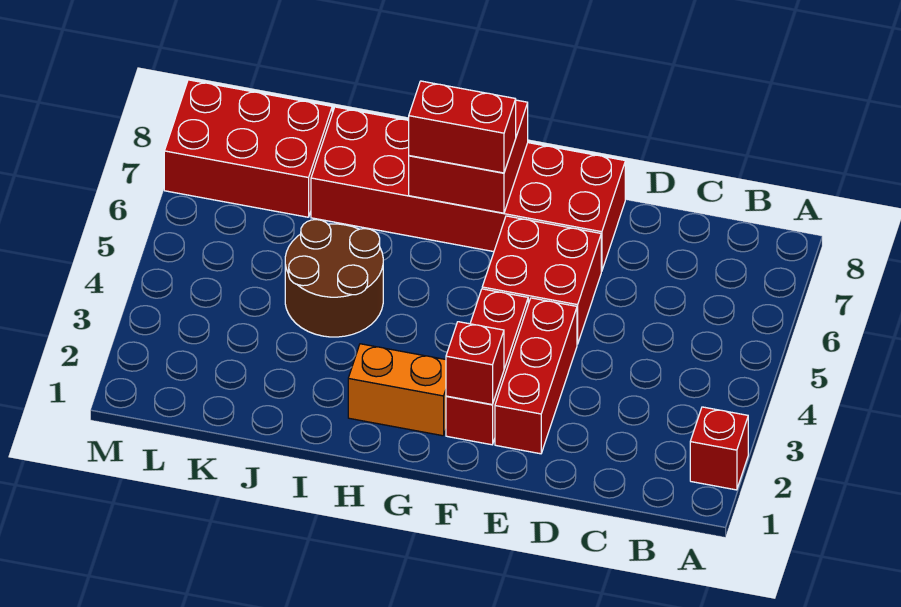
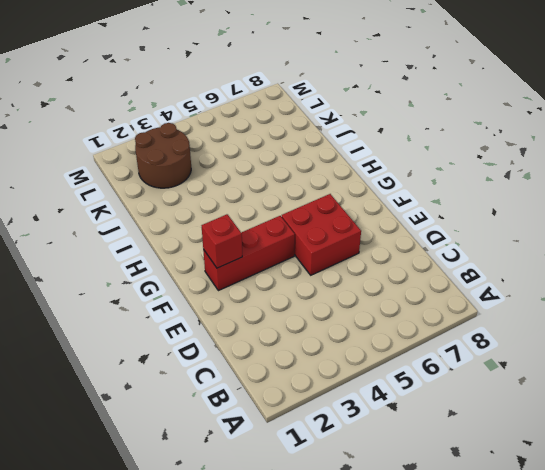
brown round brick K2:L3 level 1 -> brown round brick I4:J5 level 1
none -> red brick A2 level 1
none -> red brick E2:E4 level 1

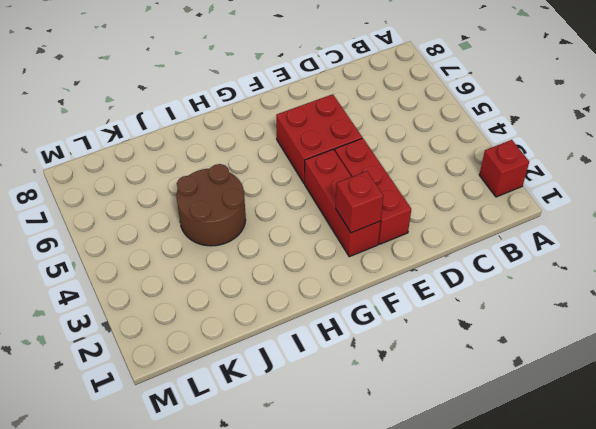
none -> red brick E7:J8 level 1
none -> orange brick G2:H2 level 1

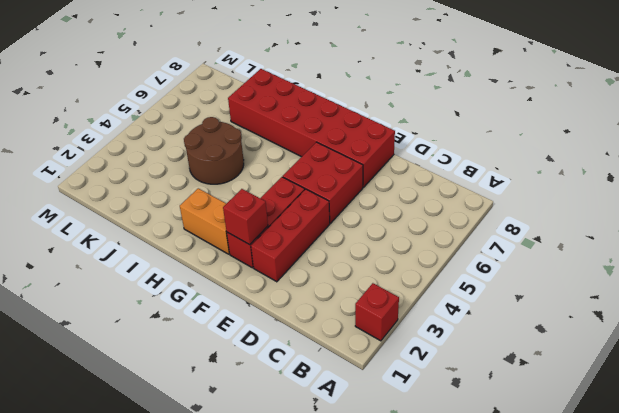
none -> red brick K7:M8 level 1
none -> red brick G7:H8 level 2

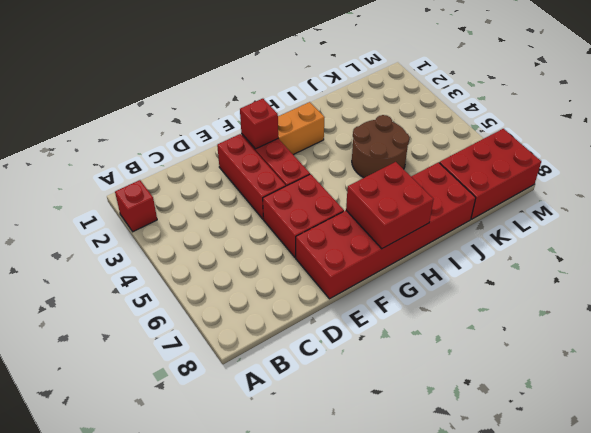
none -> red brick G7:H7 level 3

